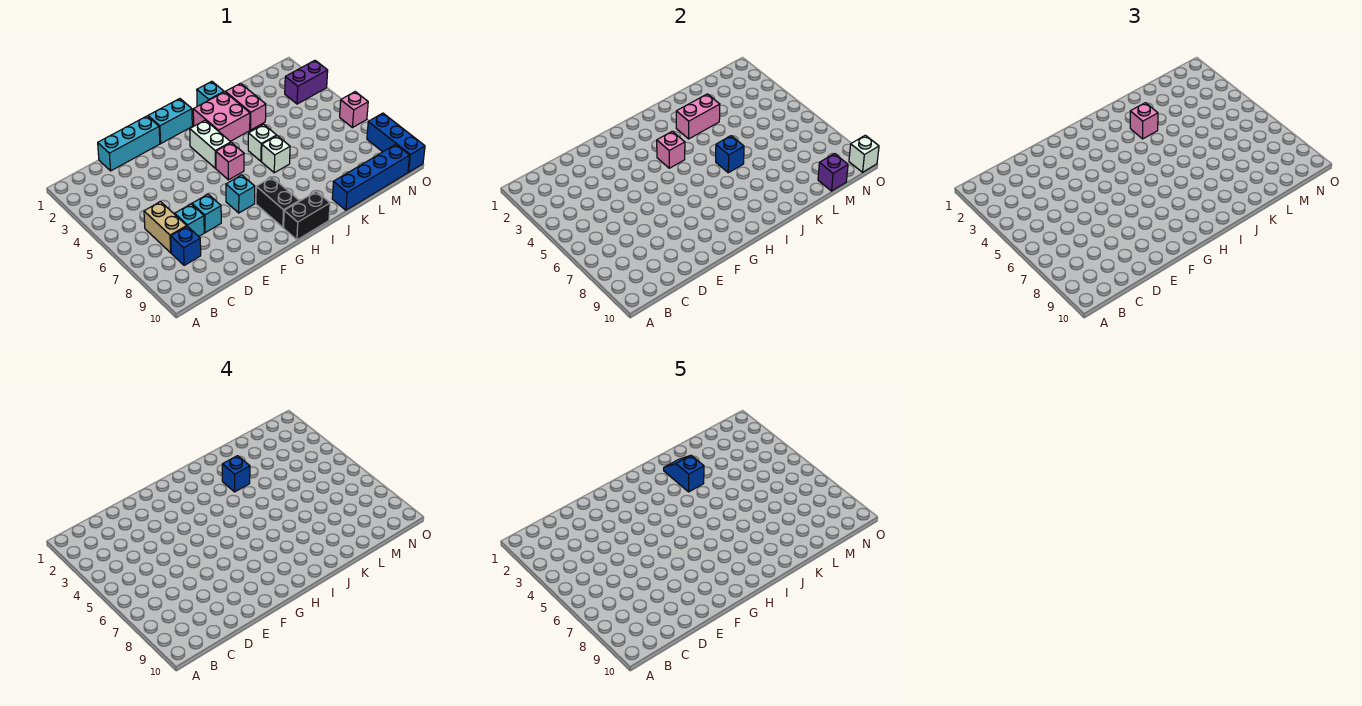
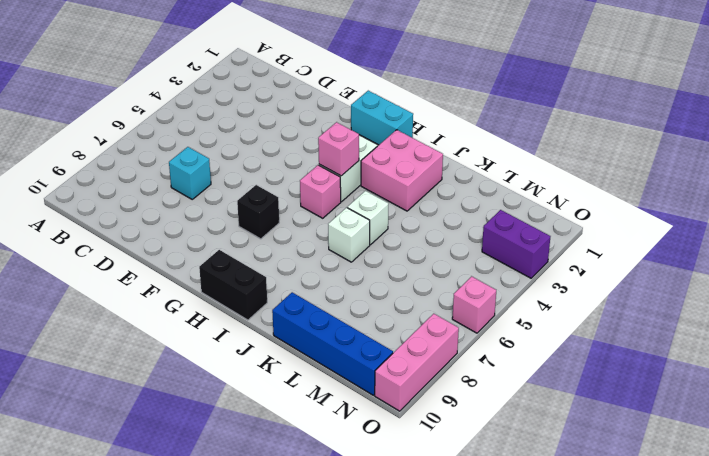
black brick G7 level 1 -> cyan brick G7 level 1
pink brick O8:O10 level 1 -> blue brick O8:O10 level 1
none -> tan brick C6:C7 level 1
none -> blue brick C8 level 1
none -> cyan brick D1:F1 level 1

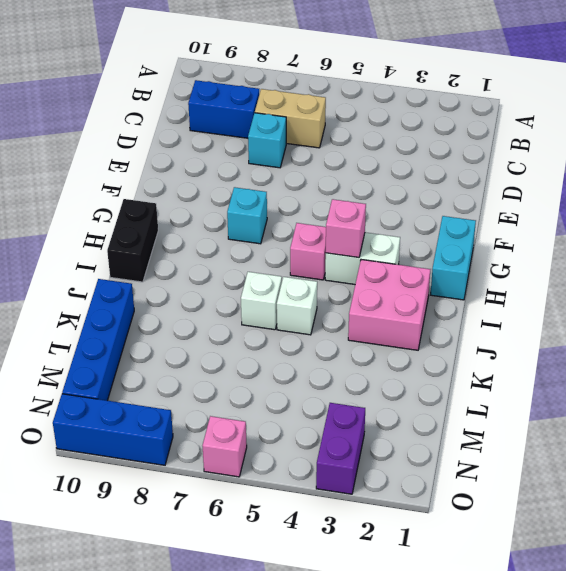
blue brick C8:C9 level 1 -> blue brick C8 level 1
none -> cyan brick D1:F1 level 1
none -> cyan brick E7 level 1
none -> black brick H8:H9 level 1

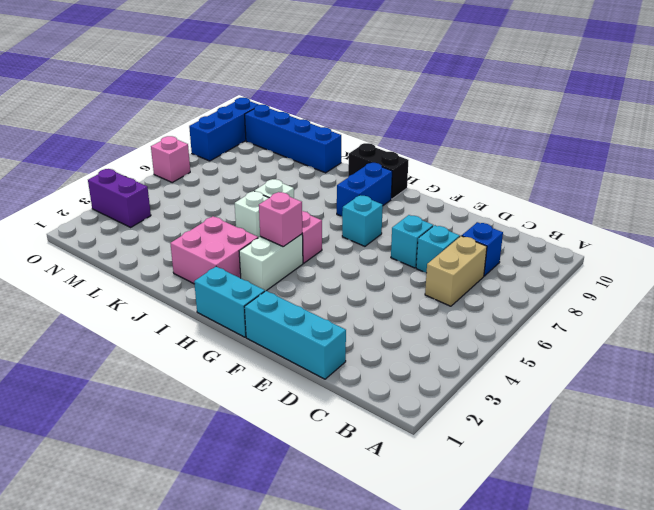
blue brick H8:H9 level 1 -> black brick H8:H9 level 1
none -> cyan brick J1 level 1
none -> pink brick K2:K3 level 1
none -> pink brick J3:K3 level 2

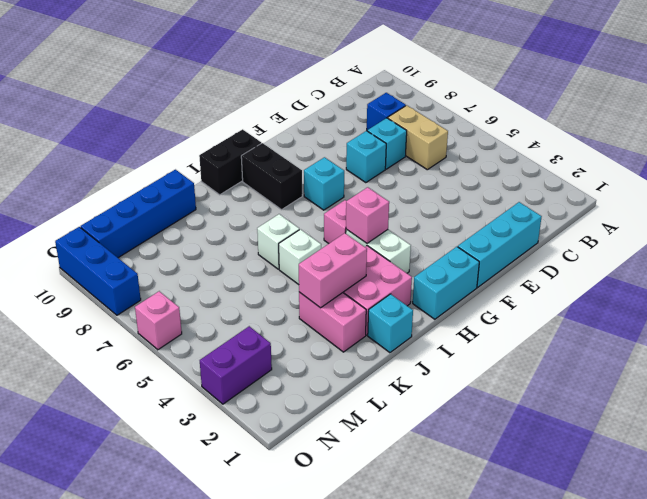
none -> blue brick J6 level 2
none -> purple brick M10 level 2
none -> white brick O10 level 2

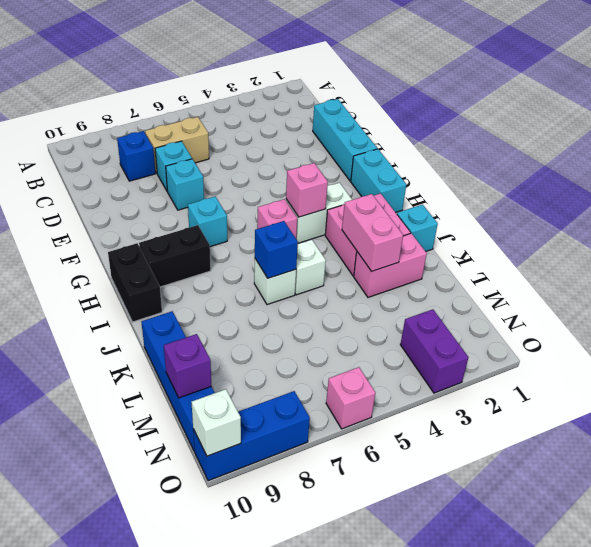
none -> pink brick J3 level 3
none -> blue brick J3 level 4
none -> blue slope J2:J3 level 5 top 3

